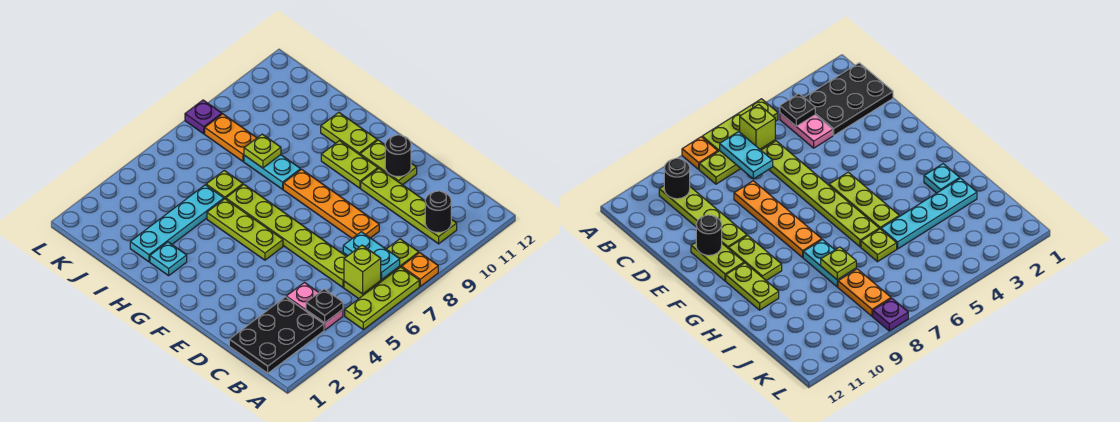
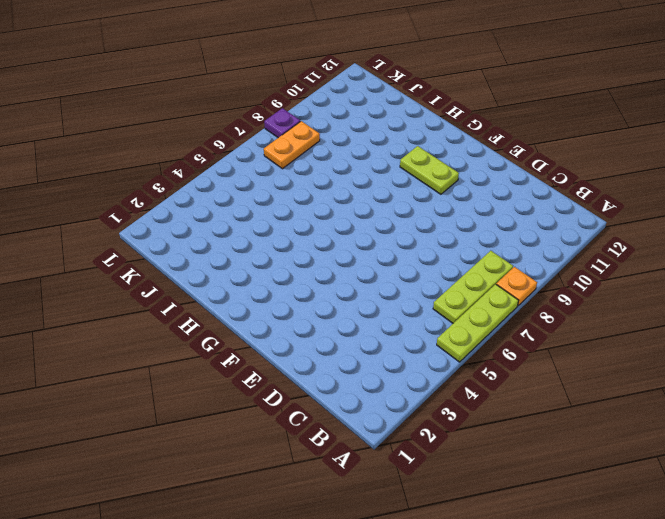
orange plate K7:K8 level 1 -> orange plate J8:K8 level 1
none -> black plate B1:C3 level 1
none -> pink plate B4:C4 level 1
none -> lime plate B10:E10 level 1

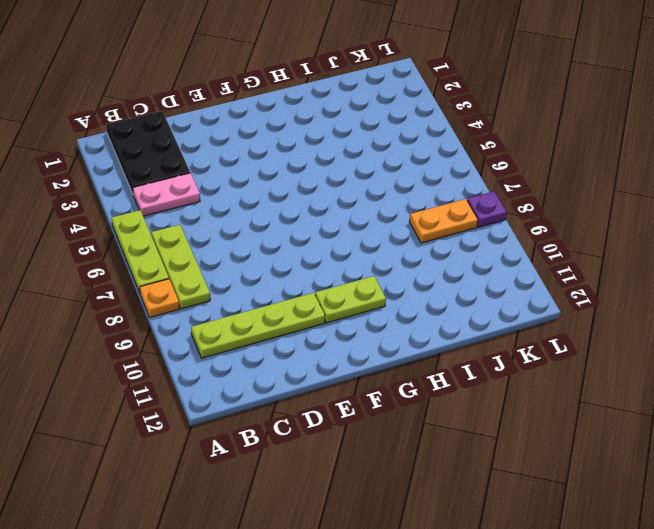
none -> lime plate C6:H6 level 1
none -> orange plate D8:G8 level 1
none -> lime plate E11:F11 level 1

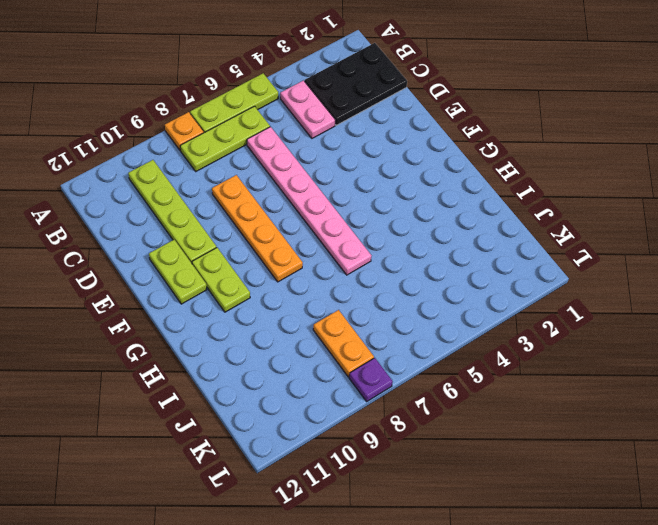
pink plate C6:H6 level 1 -> lime plate C6:H6 level 1
none -> lime plate F5:H5 level 1
none -> lime plate G11:H11 level 1
none -> cyan plate H2 level 1

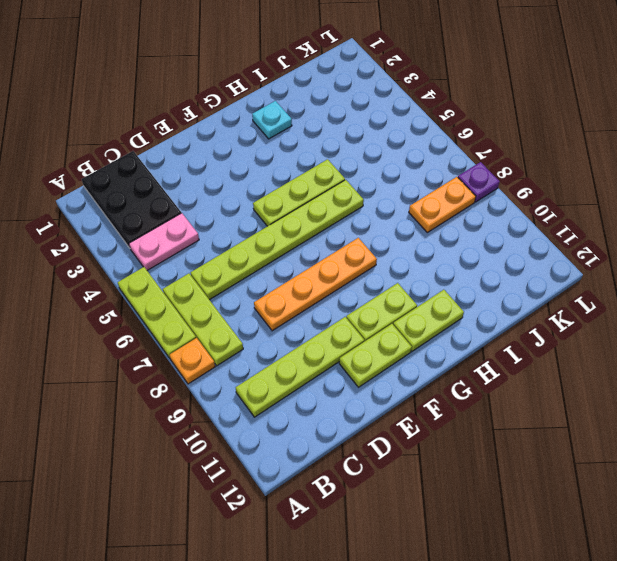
none -> cyan plate H8:I8 level 1
none -> cyan plate I2:I5 level 1
none -> lime plate I6 level 1

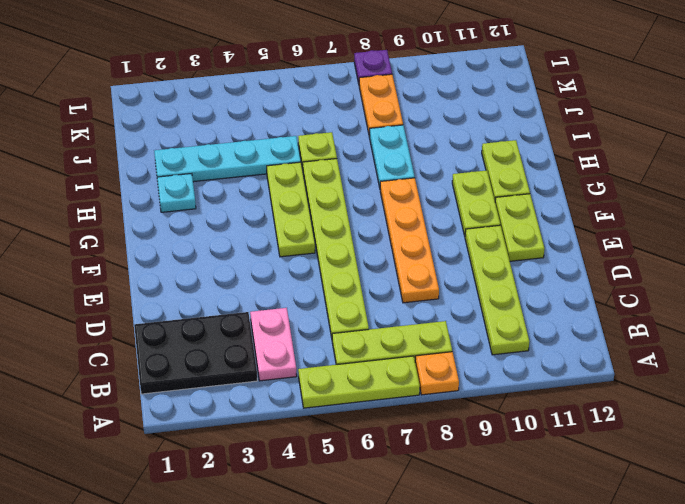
none -> black plate B4 level 2
none -> lime brick B6 level 2
none -> cyan plate B7:C7 level 2

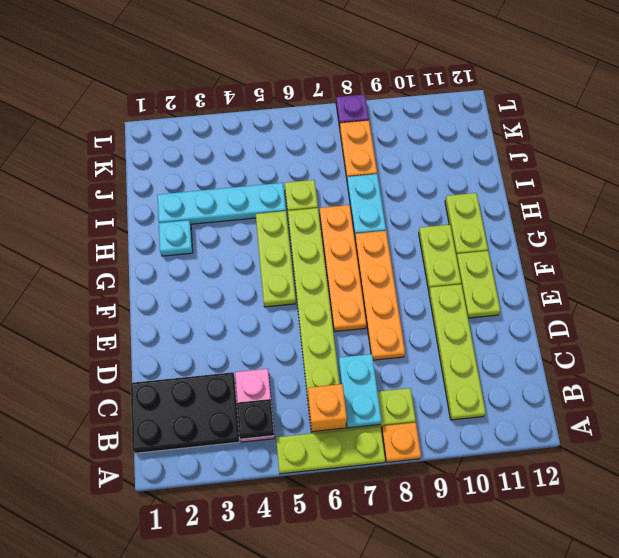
orange brick B6 level 2 -> lime brick B6 level 2
orange plate E7:H7 level 1 -> none
none -> black round brick B10 level 2
none -> black round brick E11 level 2
none -> lime plate I8 level 2

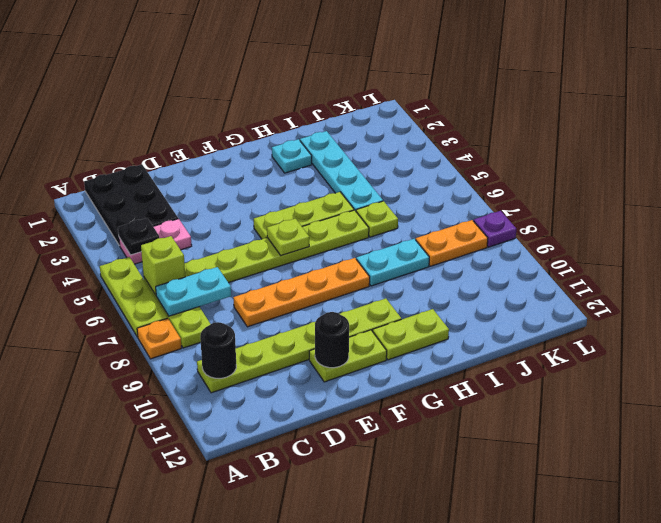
lime plate F6 level 2 -> lime plate I8 level 2

